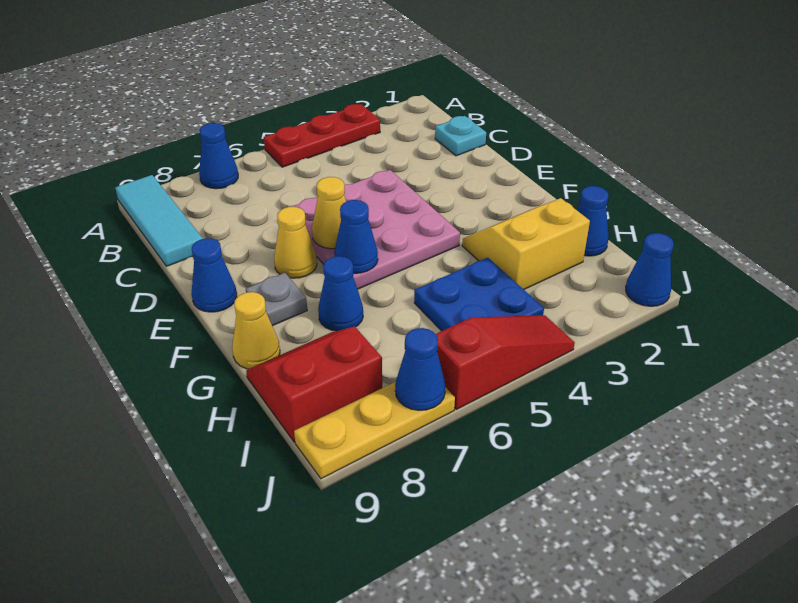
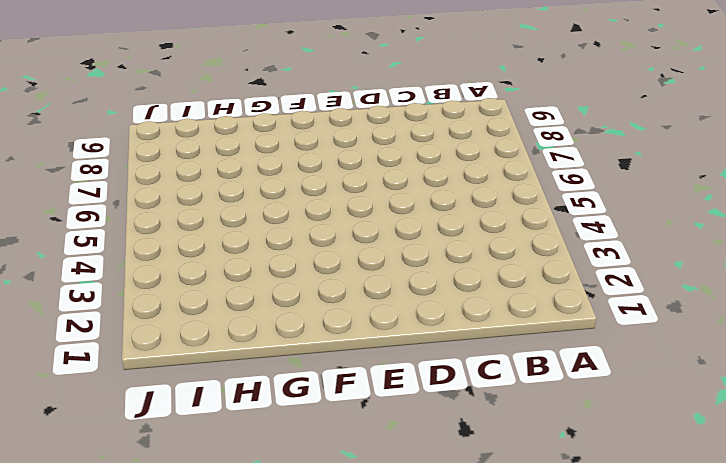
none -> red plate A3:A5 level 1
none -> blue cone A7 level 1
none -> cyan tile A9:C9 level 1

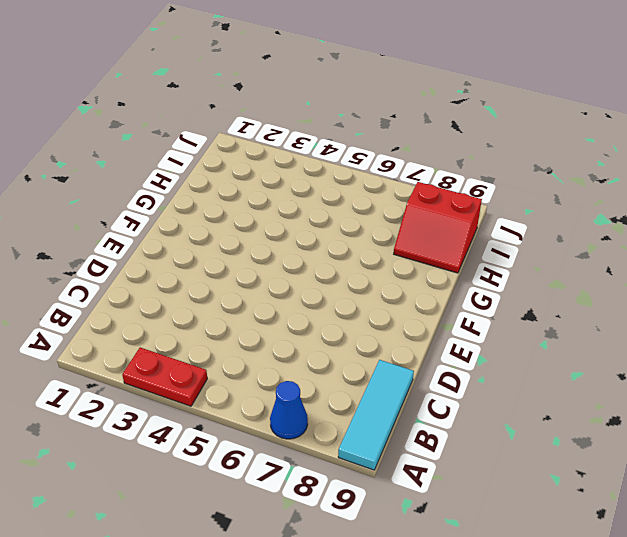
red plate A3:A4 level 1 -> red plate A3:A5 level 1
none -> cyan plate C1 level 1
none -> pink plate D4:F6 level 1
none -> yellow cone E7 level 1

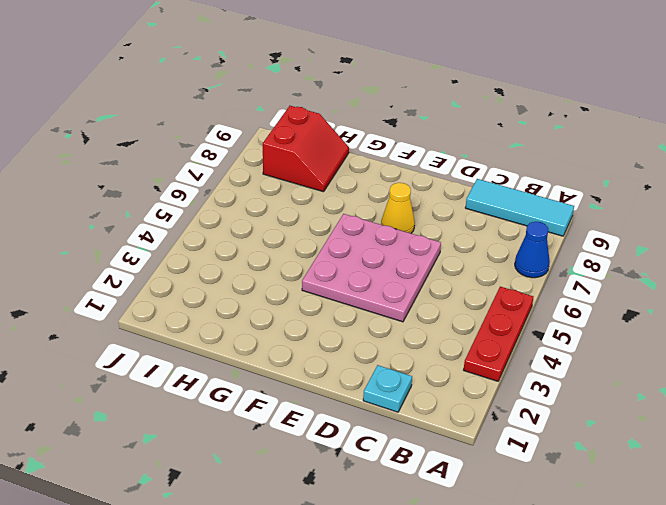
none -> blue cone E9 level 1
none -> grey plate F8 level 1
none -> yellow slope G2:H3 level 1 top H

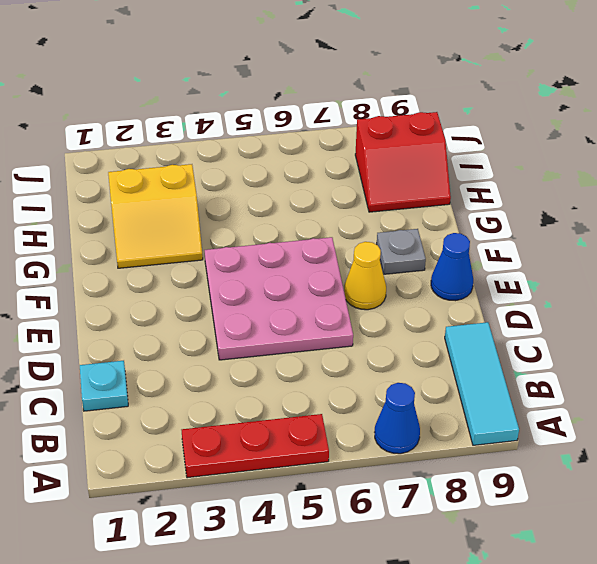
none -> blue cone G7 level 1
none -> yellow cone G9 level 1
none -> blue cone H1 level 1

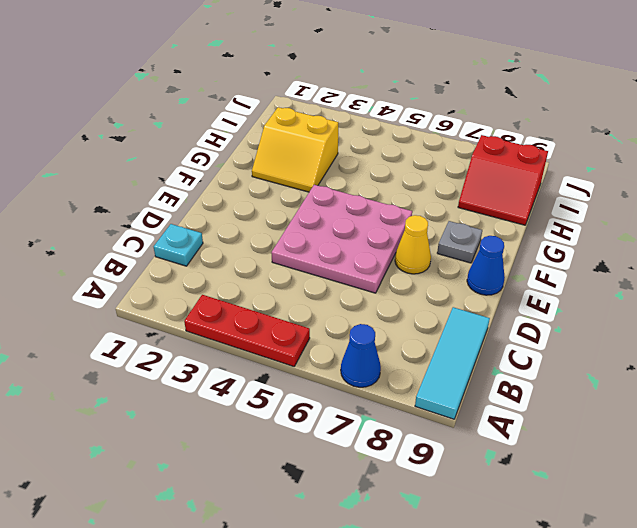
none -> blue cone G7 level 1
none -> yellow cone G9 level 1
none -> blue cone H1 level 1

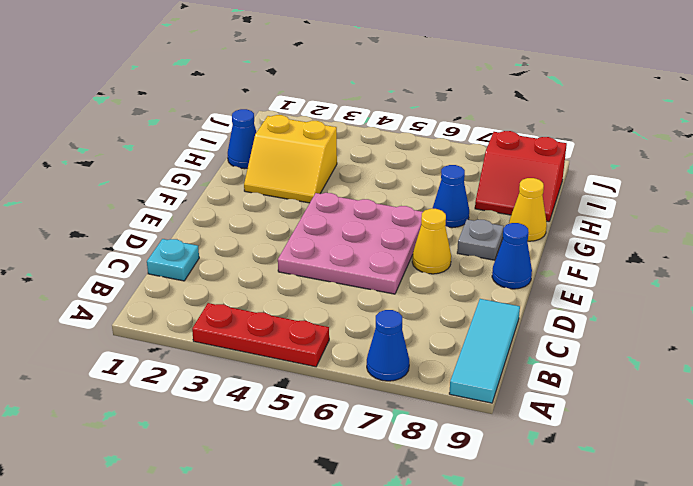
none -> blue plate H4:I5 level 1
none -> blue cone J1 level 1
none -> red slope J4:J6 level 1 top 6

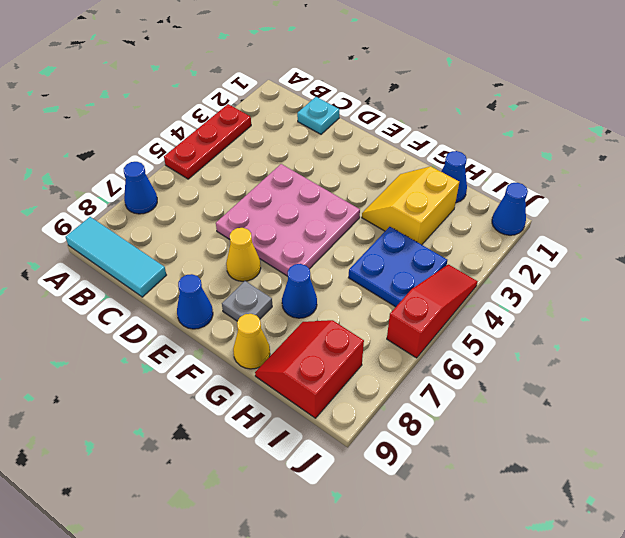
none -> yellow plate J7:J9 level 1
none -> yellow cone E6 level 2
none -> blue cone F6 level 2

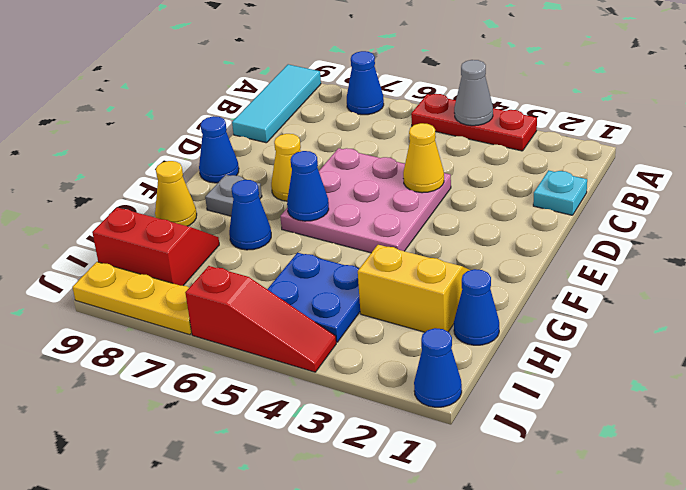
grey cone A4 level 2 -> none
yellow cone D4 level 2 -> yellow cone E6 level 2
none -> blue cone J7 level 2

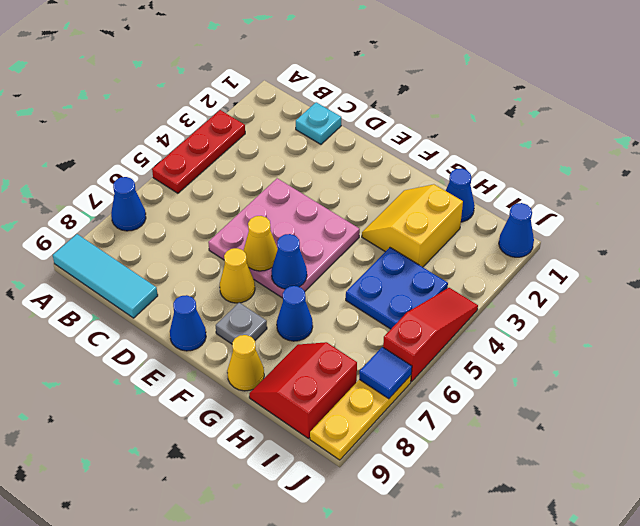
blue tile J7 level 2 -> blue cone J7 level 2

